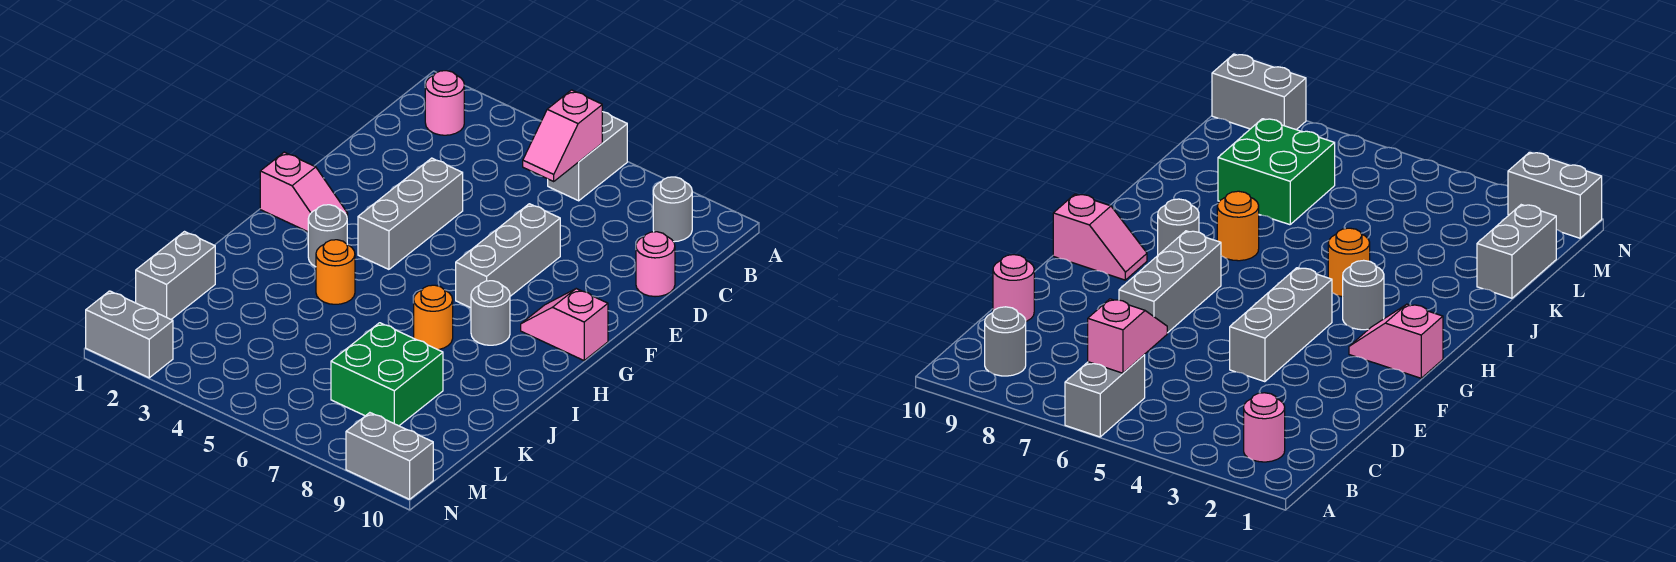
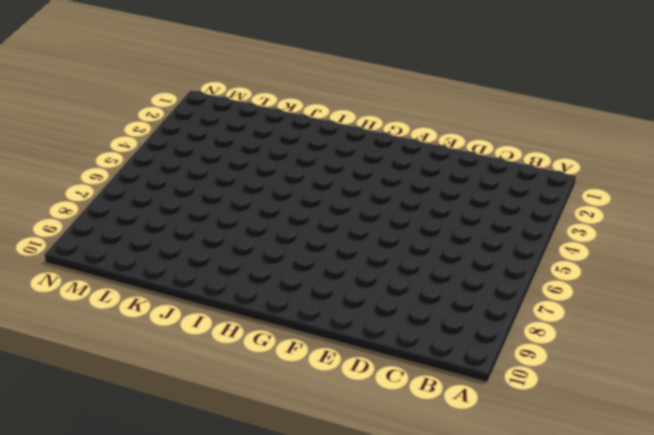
none -> grey brick A6:B6 level 1
none -> pink round brick B2 level 1
none -> grey round brick B9 level 1

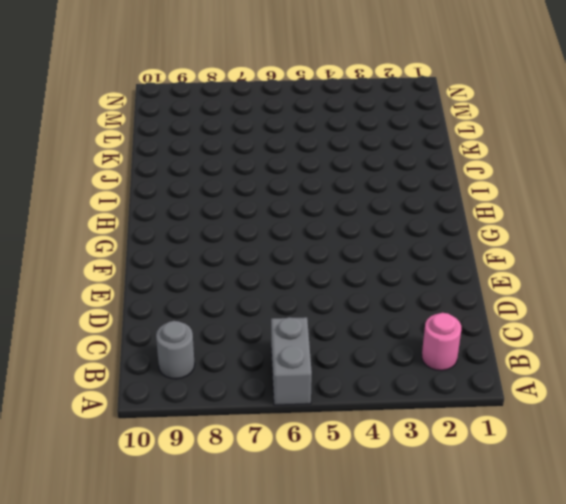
none -> pink round brick D10 level 1
none -> grey brick E4:G4 level 1
none -> grey brick E7:G7 level 1

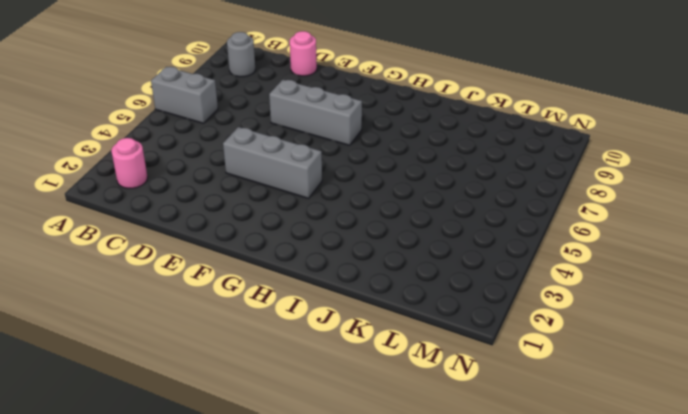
none -> pink slope G1:G2 level 1 top 1
none -> pink slope G9:G10 level 1 top 10
none -> grey round brick H3 level 1

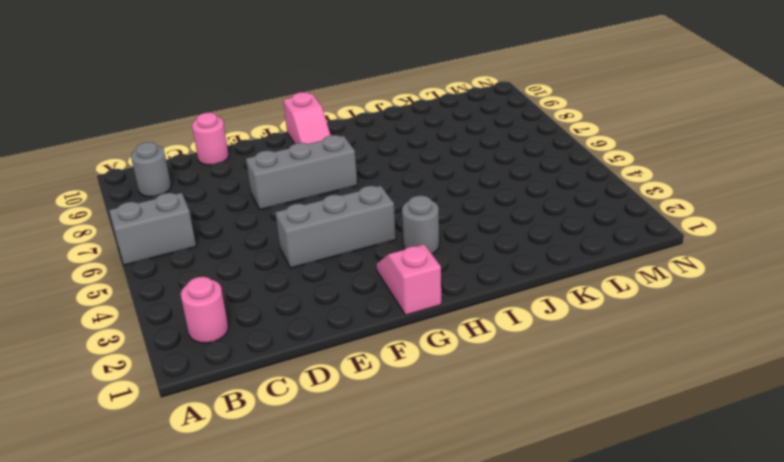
none -> grey round brick H8 level 1
none -> orange round brick I4 level 1
none -> orange round brick I7 level 1

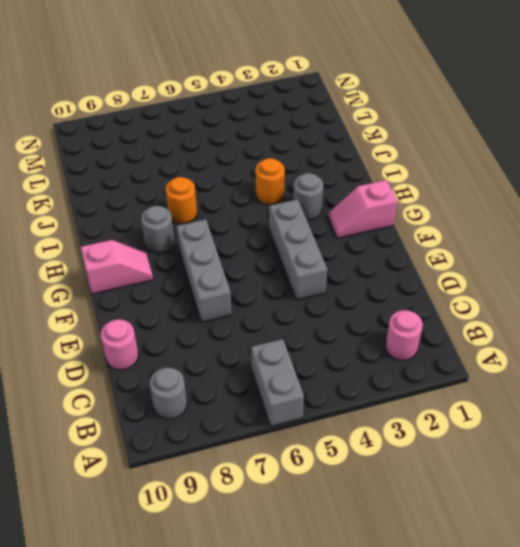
none -> grey brick K1:L1 level 1
none -> green brick K7:L8 level 1
none -> grey brick N1:N2 level 1

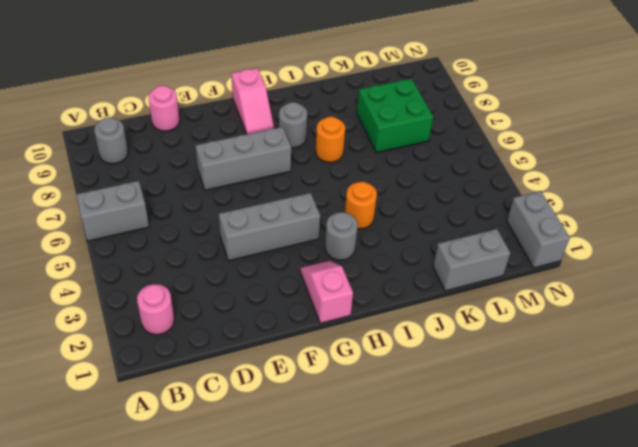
none -> grey brick N9:N10 level 1
none -> pink slope B6:C6 level 2 top B

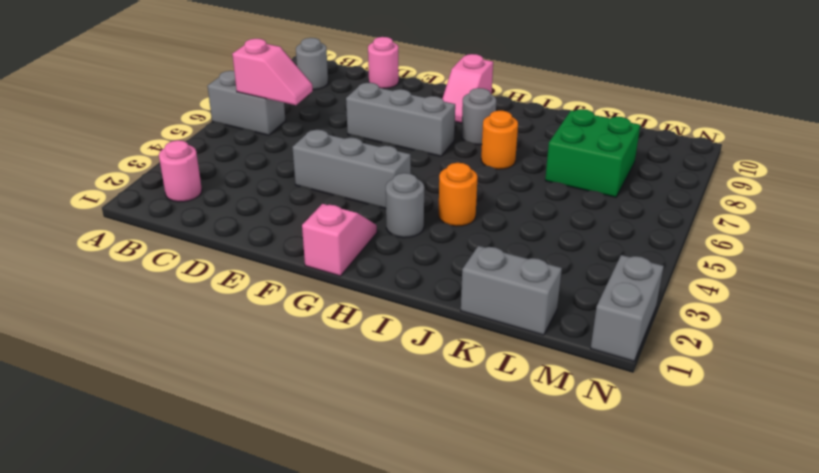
none -> grey brick N9:N10 level 1

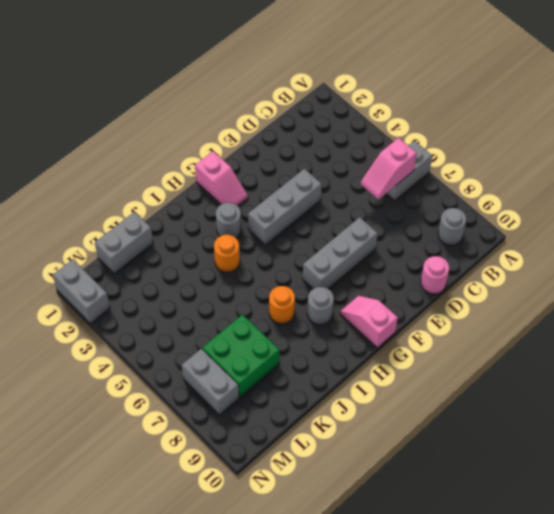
grey brick M7:M8 level 1 -> grey brick N9:N10 level 1
none -> pink round brick B2 level 1

